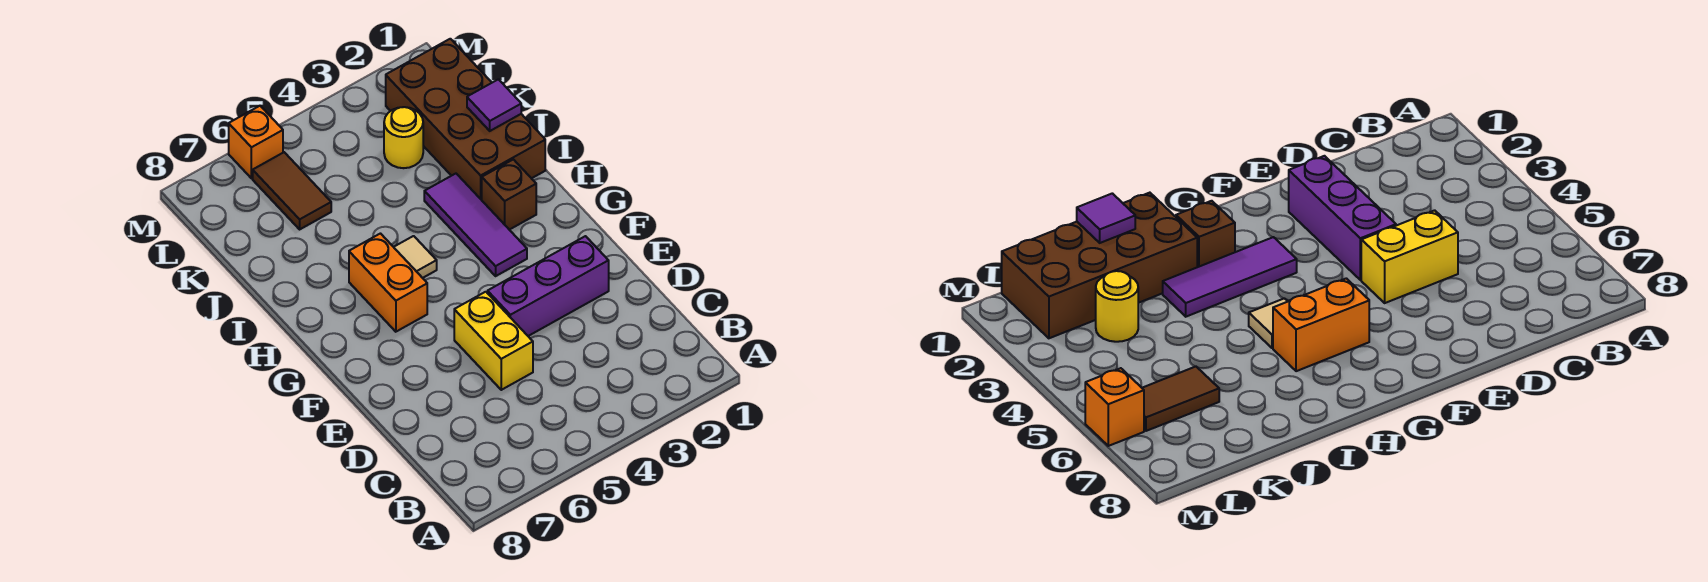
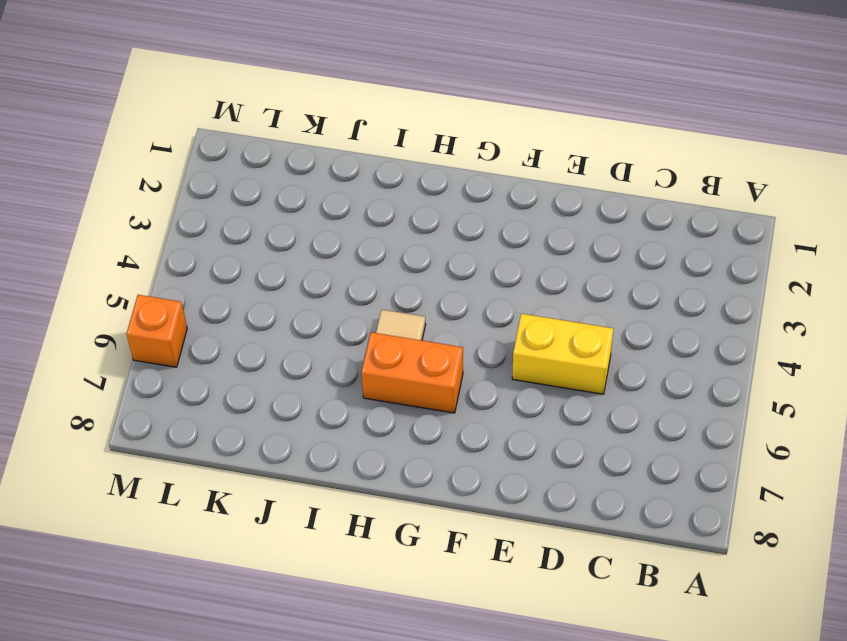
none -> purple brick E2:E4 level 1
none -> purple tile G3:I3 level 1

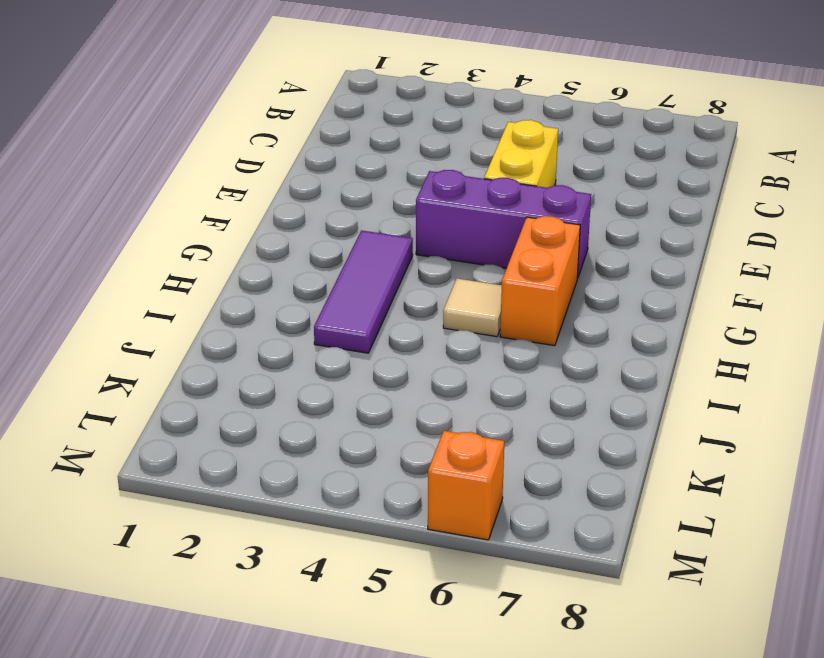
purple brick F4:F6 level 1 -> purple brick E2:E4 level 1
none -> brown brick H2 level 1
none -> brown brick I1:L2 level 1

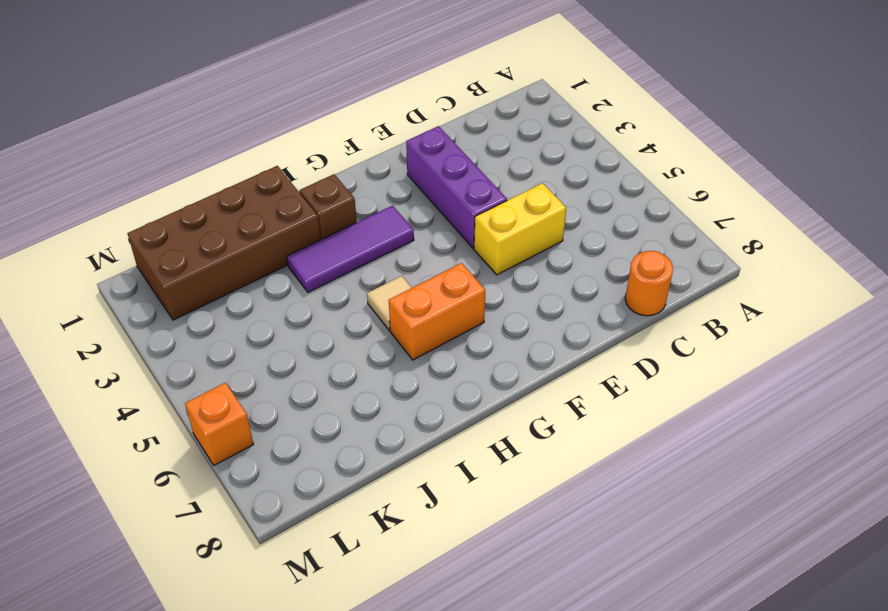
orange round brick C8 level 1 -> none
none -> yellow round brick K3 level 1
none -> brown tile K6:L6 level 1

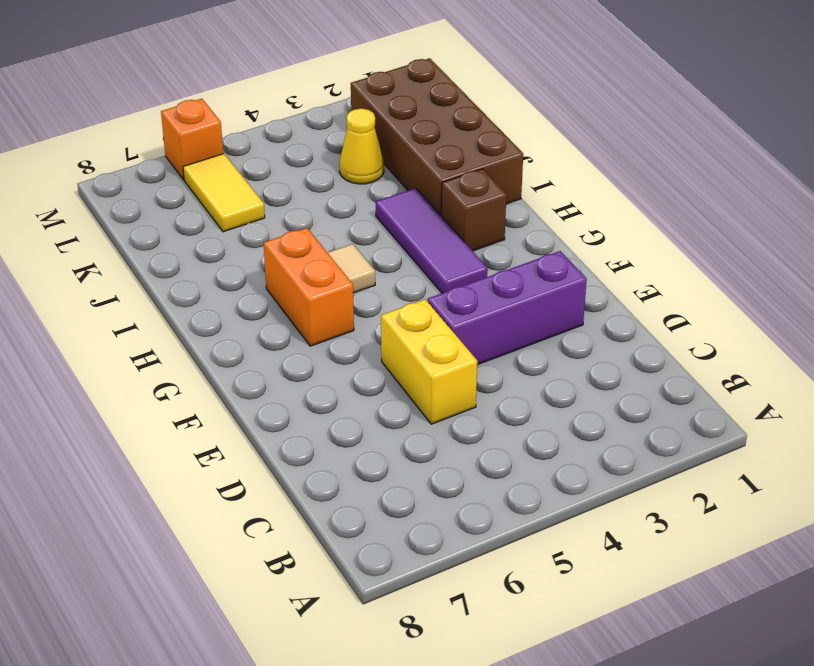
yellow cone K3 level 1 -> yellow round brick K3 level 1
yellow tile K6:L6 level 1 -> brown tile K6:L6 level 1
none -> purple tile J1 level 2

